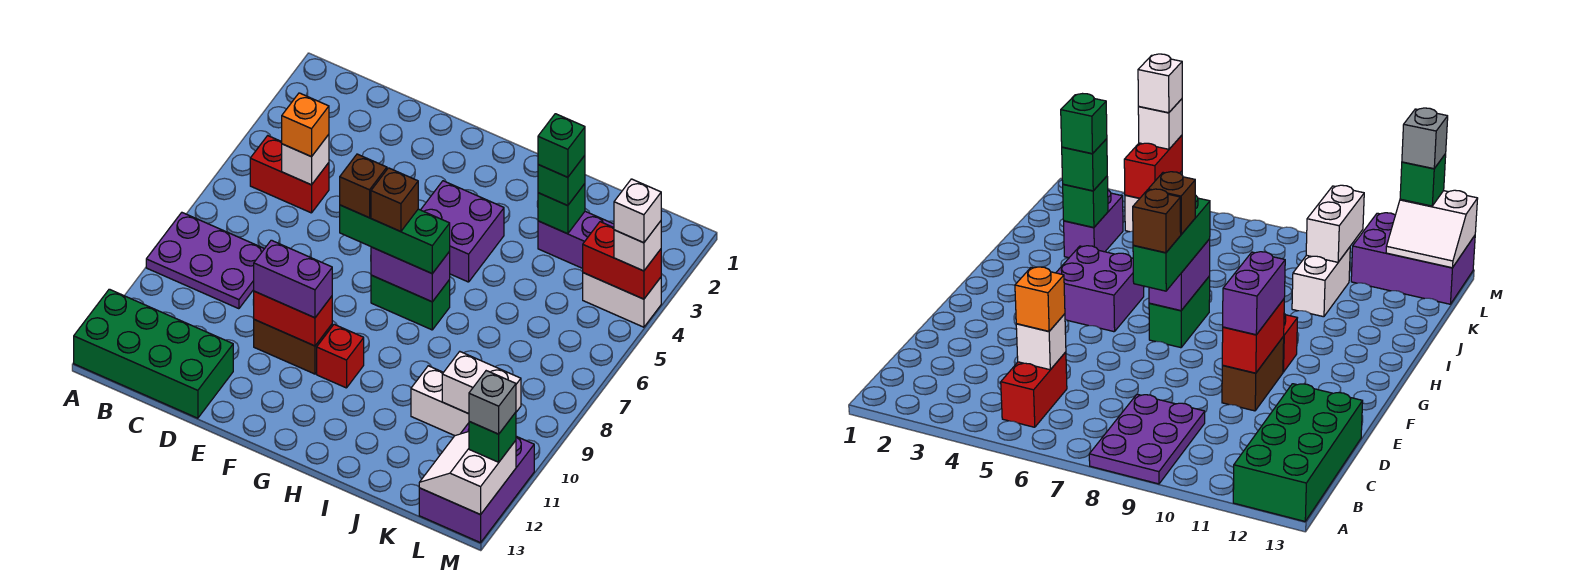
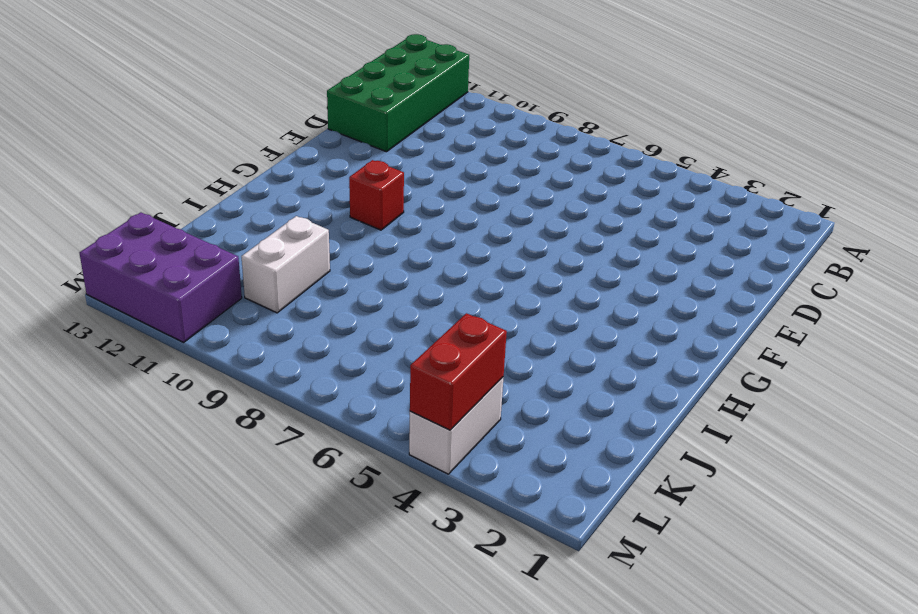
none -> purple plate A8:C9 level 1
none -> red brick B5:C5 level 1
none -> brown brick E10:F10 level 1

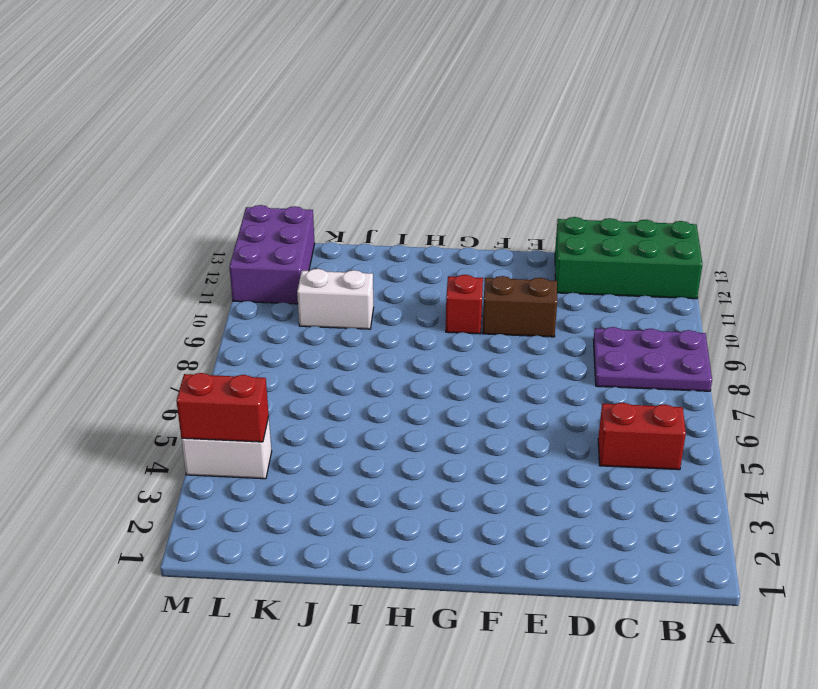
none -> purple brick G4:H5 level 1
none -> green brick G7:H7 level 1
none -> purple brick J3:K3 level 1

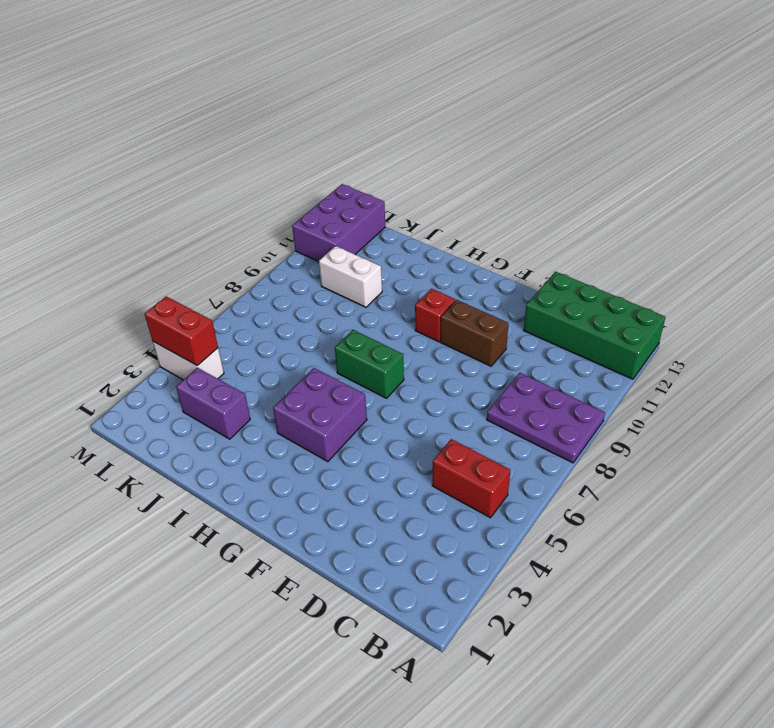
none -> white brick C5 level 2
none -> red brick E10:F10 level 2
none -> purple brick G7:H7 level 2

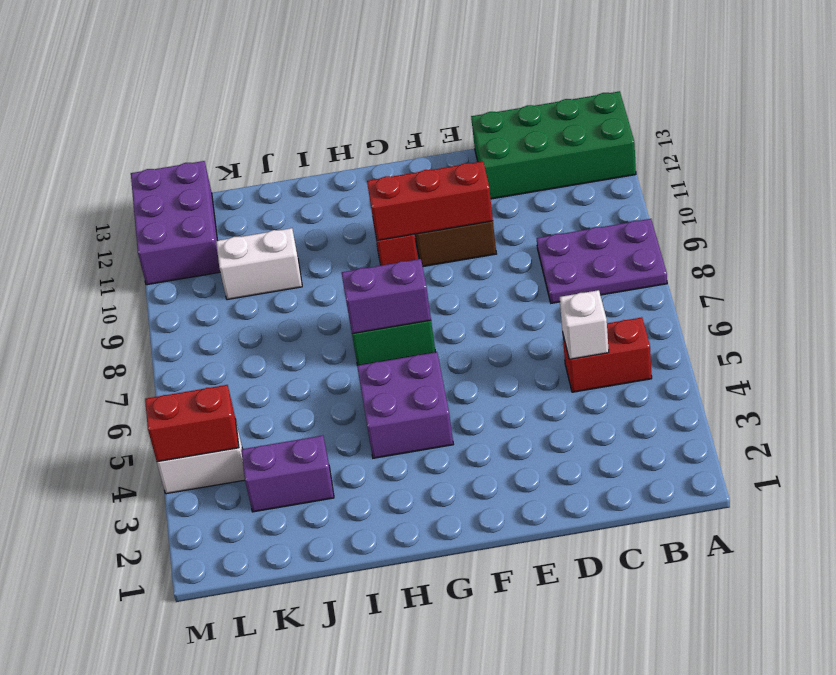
red brick E10:G10 level 2 -> red brick E10:F10 level 2
none -> green brick J3 level 2
none -> white brick K10:L10 level 2
none -> white slope L12:M13 level 2 top M

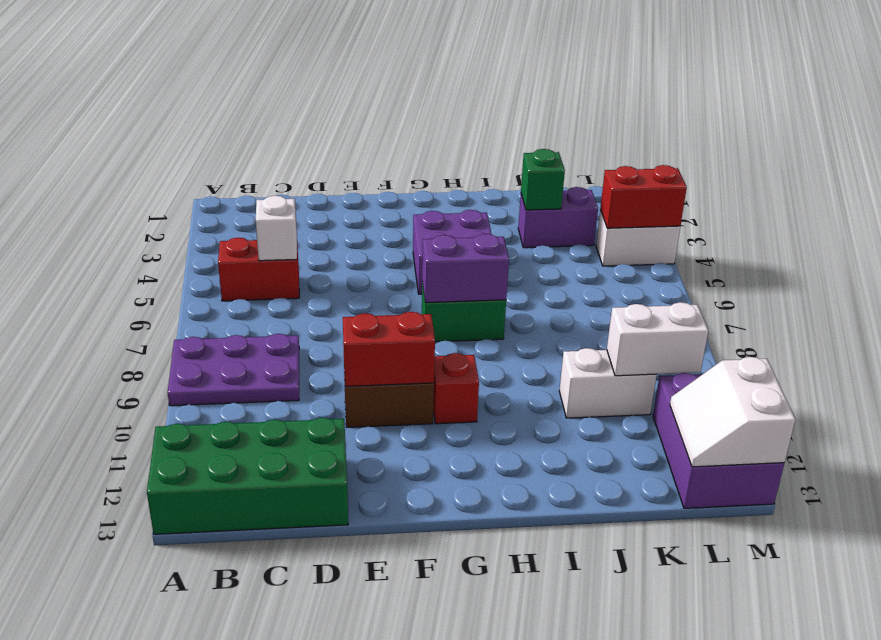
none -> orange brick C5 level 3
none -> purple brick E10:F10 level 3
none -> green brick F7:H7 level 3

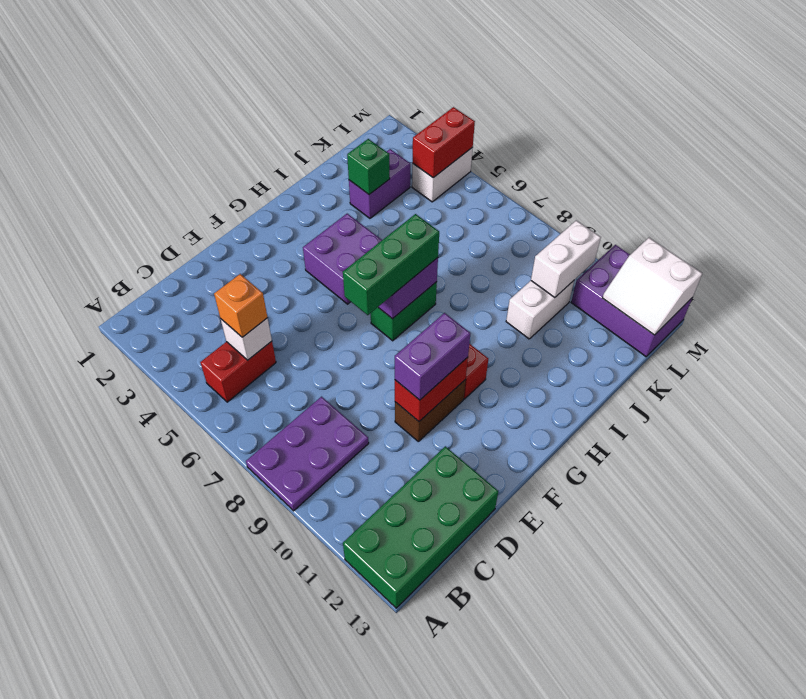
none -> green brick J3 level 3
none -> white brick M4 level 3
none -> green brick M12 level 3

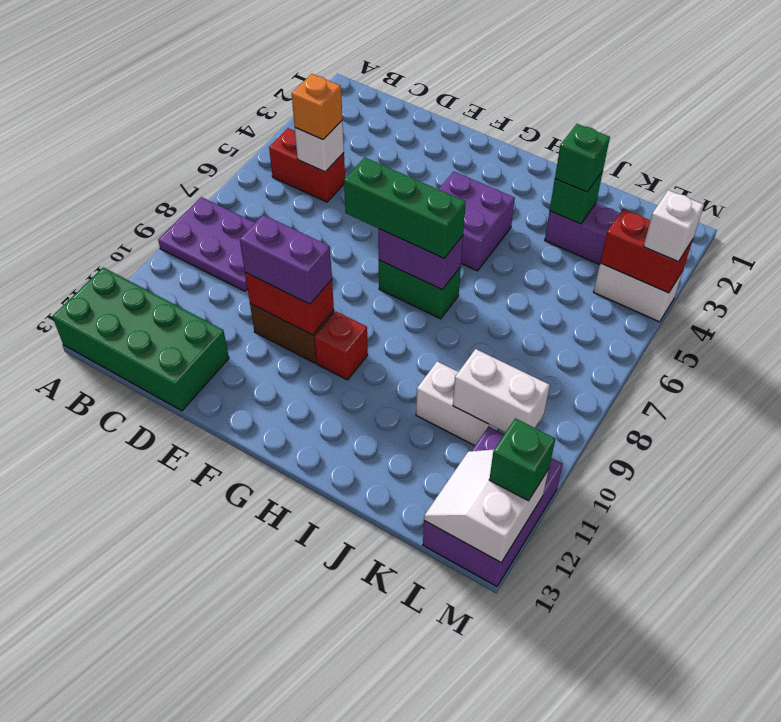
none -> brown brick F7 level 4
none -> brown brick G7 level 4
none -> green brick J3 level 4

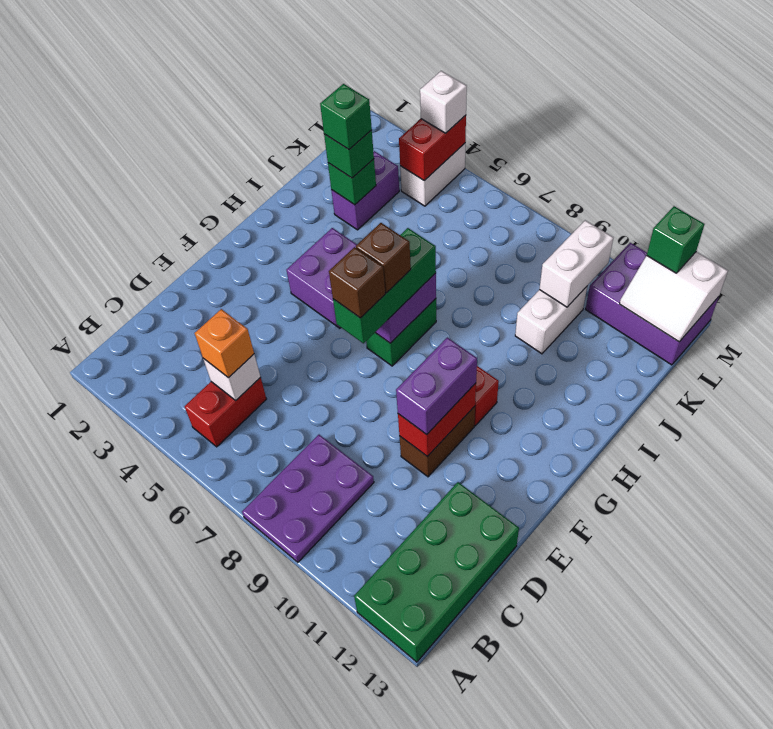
none -> white brick M4 level 4
none -> grey brick M12 level 4

